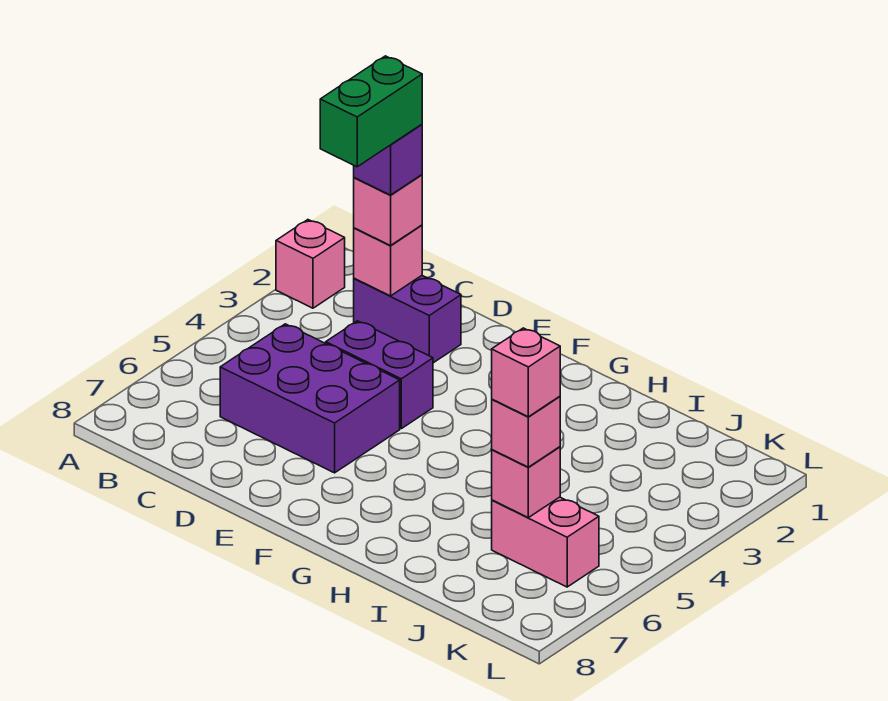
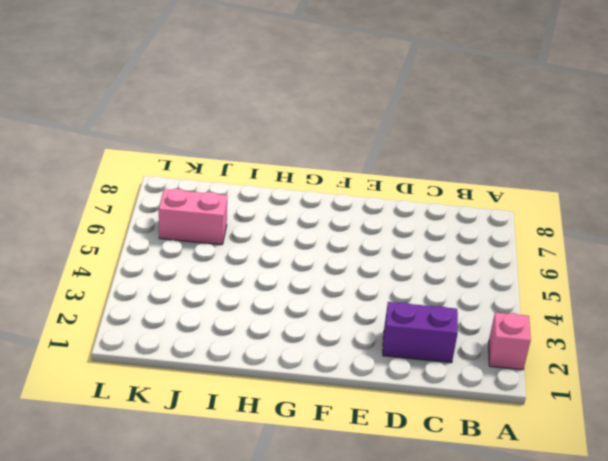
none -> purple brick C5:E6 level 1
none -> purple brick D4:E4 level 1
none -> pink brick C2 level 2

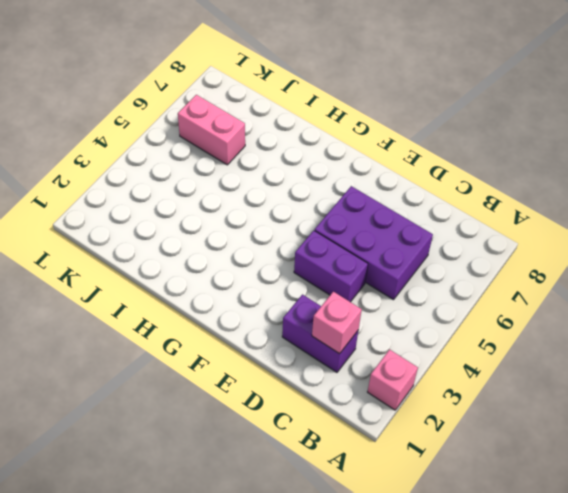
none -> pink brick J6 level 2
none -> pink brick C2 level 3
none -> pink brick J6 level 3

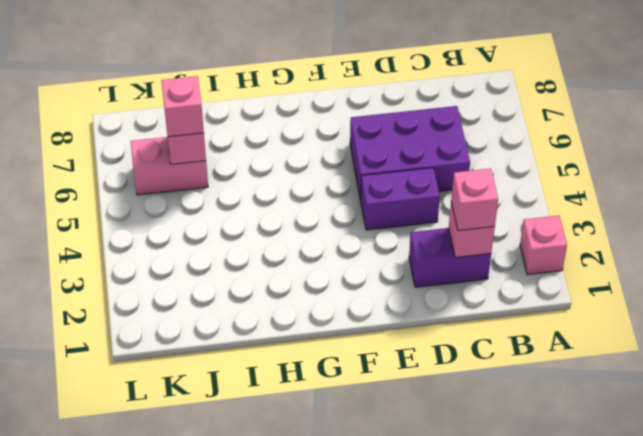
none -> purple brick C2 level 4
none -> pink brick J6 level 4
none -> green brick C2:C3 level 5

